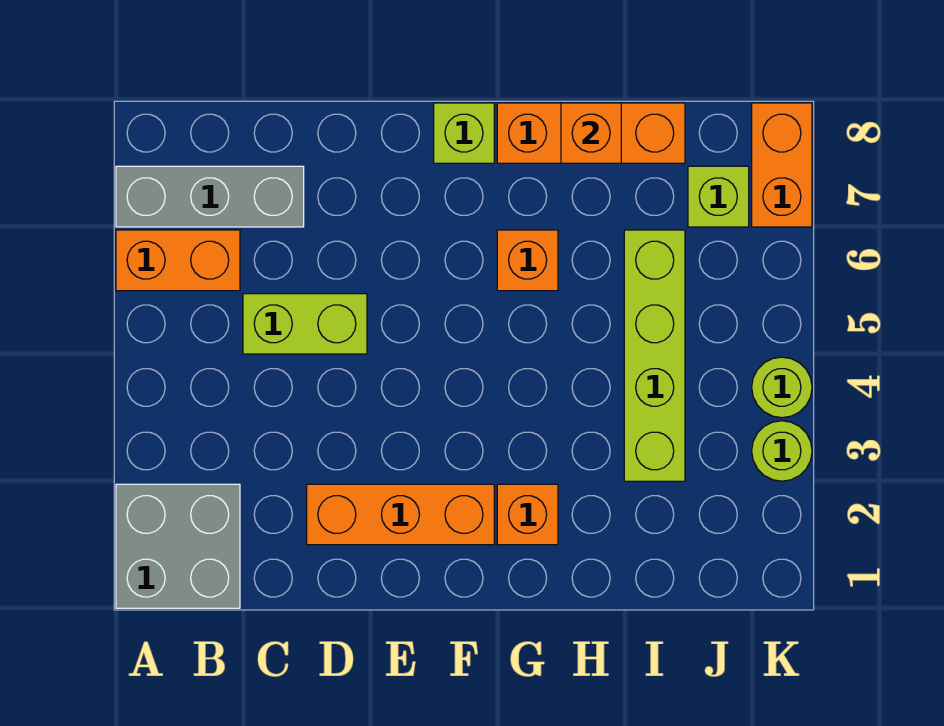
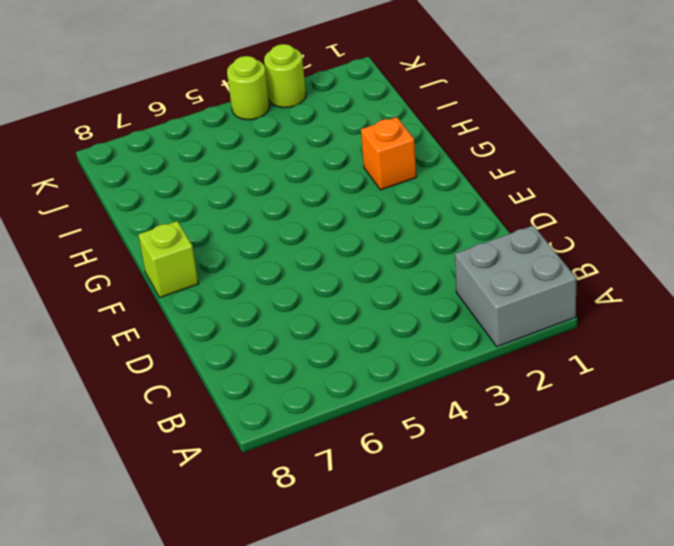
none -> orange brick A6:B6 level 1
none -> grey brick A7:C7 level 1
none -> lime brick C5:D5 level 1

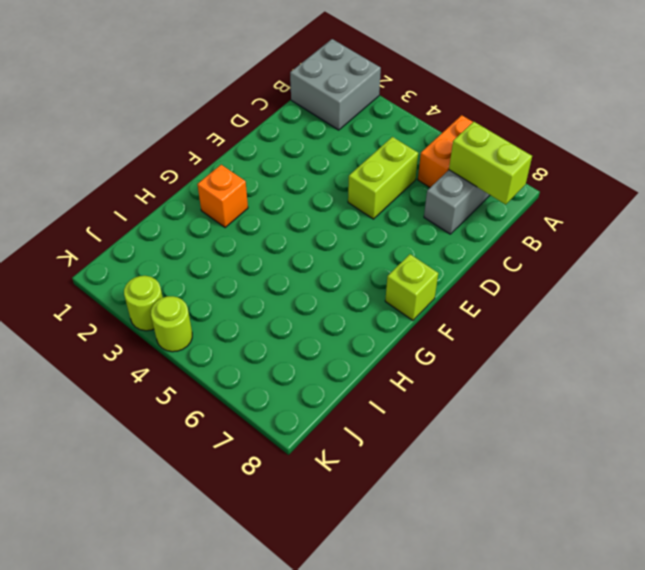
lime brick B7:B8 level 2 -> none
none -> orange brick D2:F2 level 1
none -> orange brick G6 level 1
none -> orange brick G8:I8 level 1

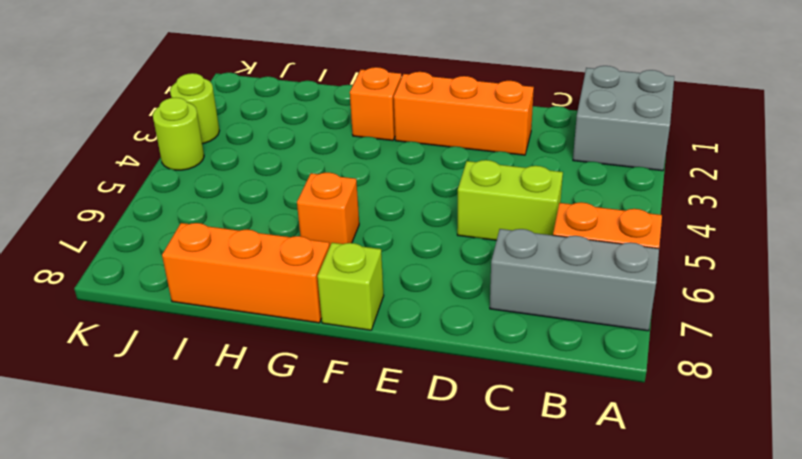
none -> lime brick I3:I6 level 1
none -> lime brick J7 level 1
none -> orange brick K7:K8 level 1

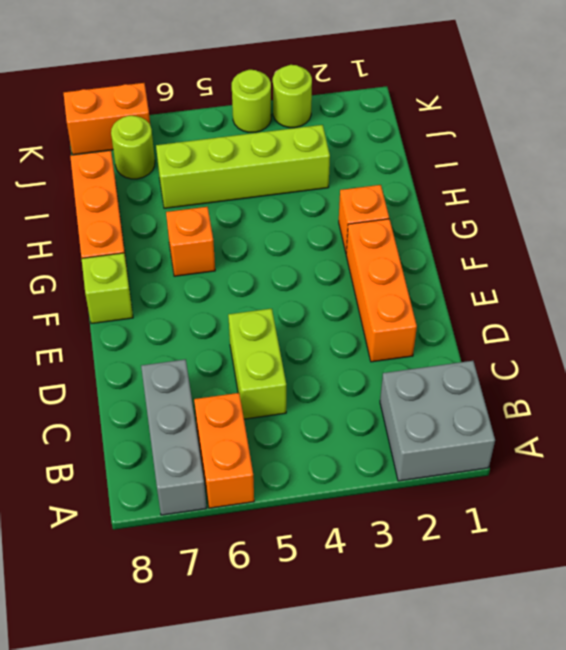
lime round brick J7 level 1 -> lime brick J7 level 1
none -> orange brick H8 level 2

